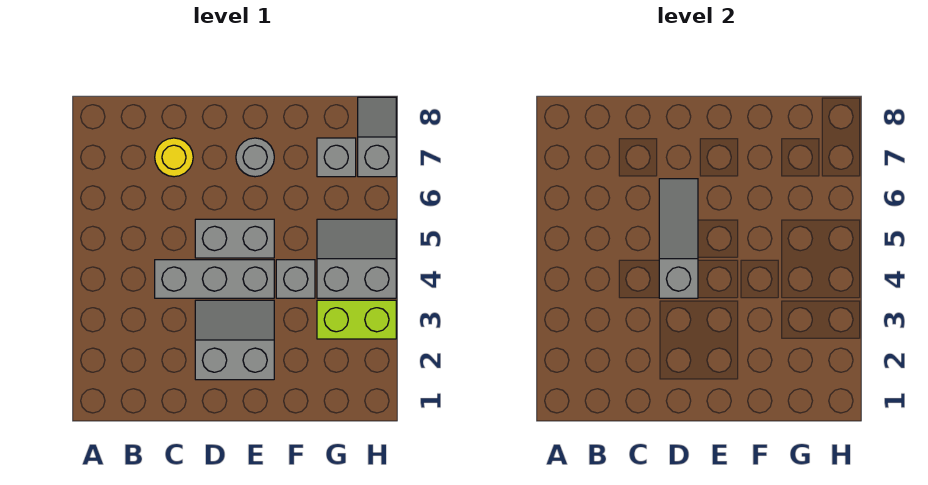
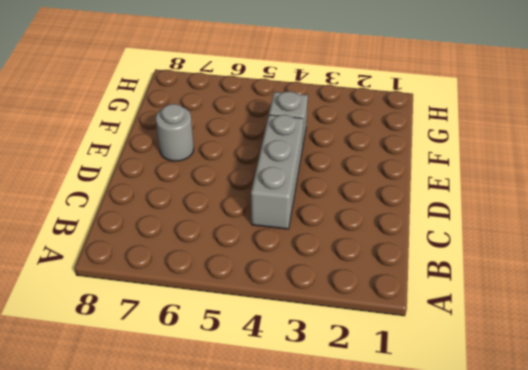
none -> yellow round brick C7 level 1
none -> grey slope D2:E3 level 1 top 2

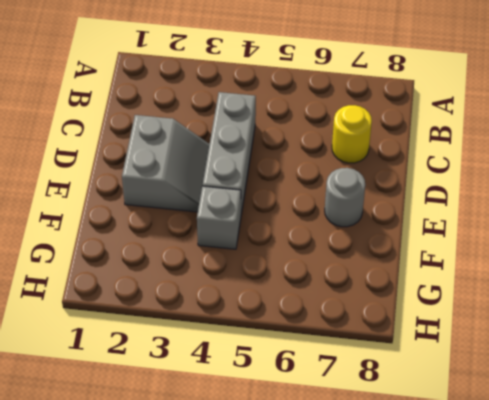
none -> grey brick D5:E5 level 1
none -> lime brick G3:H3 level 1

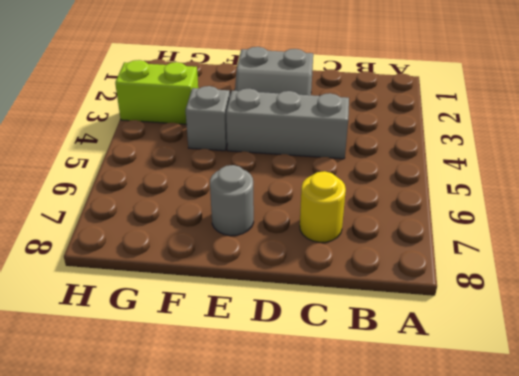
none -> grey brick D5:E5 level 1
none -> grey slope G4:H5 level 1 top 4

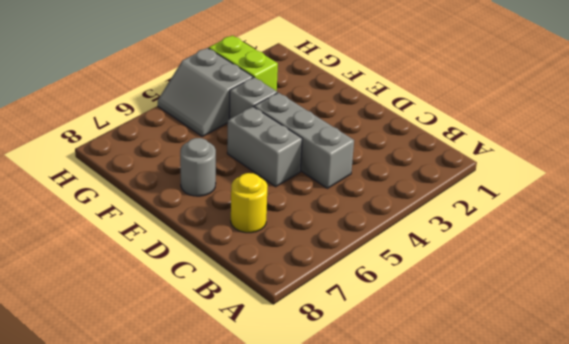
none -> grey slope D2:E3 level 1 top 2
none -> grey brick G7 level 1

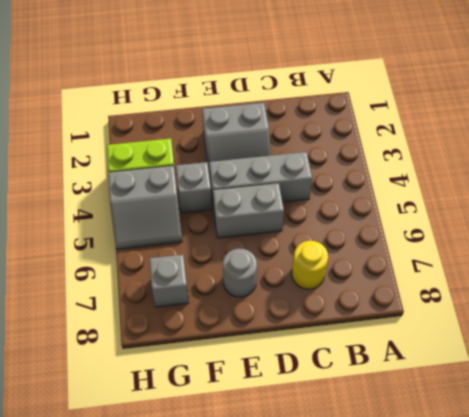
none -> grey slope H7:H8 level 1 top 7
none -> grey slope D4:D6 level 2 top 4

